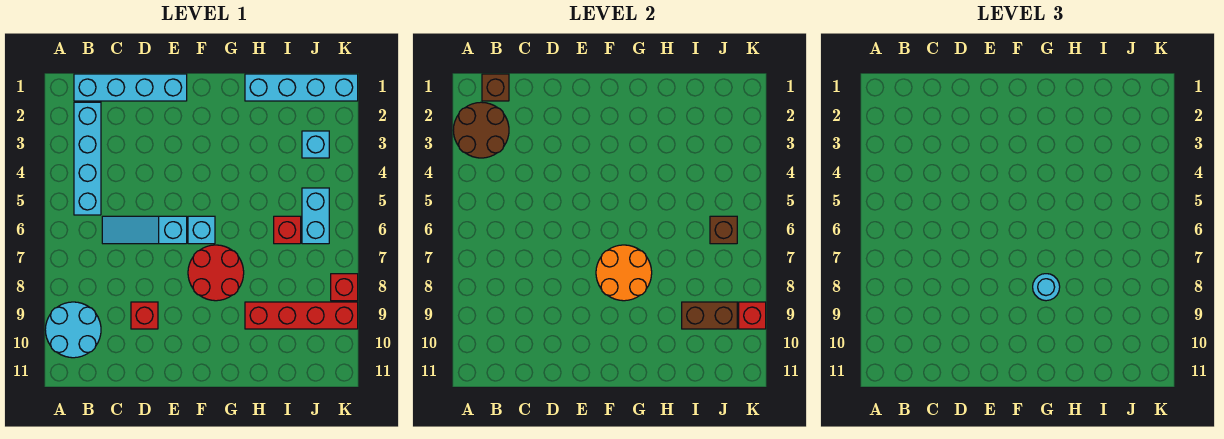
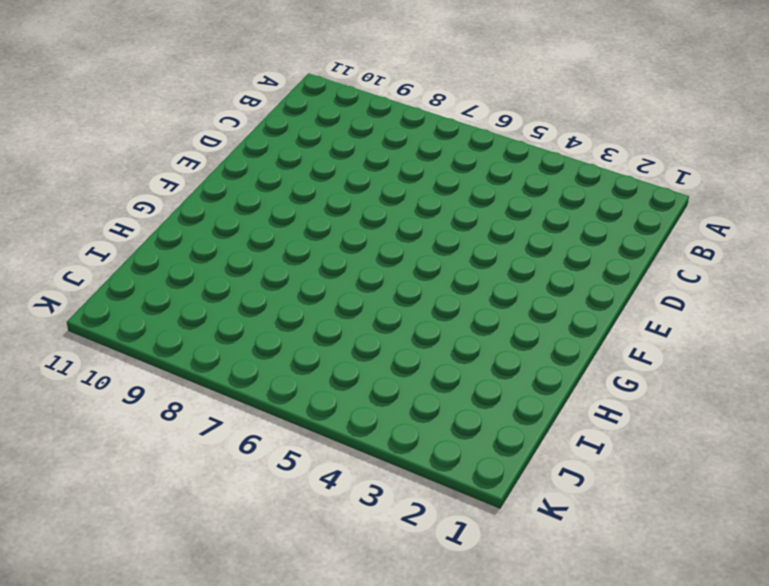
none -> cyan round brick A9:B10 level 1
none -> cyan brick B1:E1 level 1
none -> cyan brick B2:B5 level 1

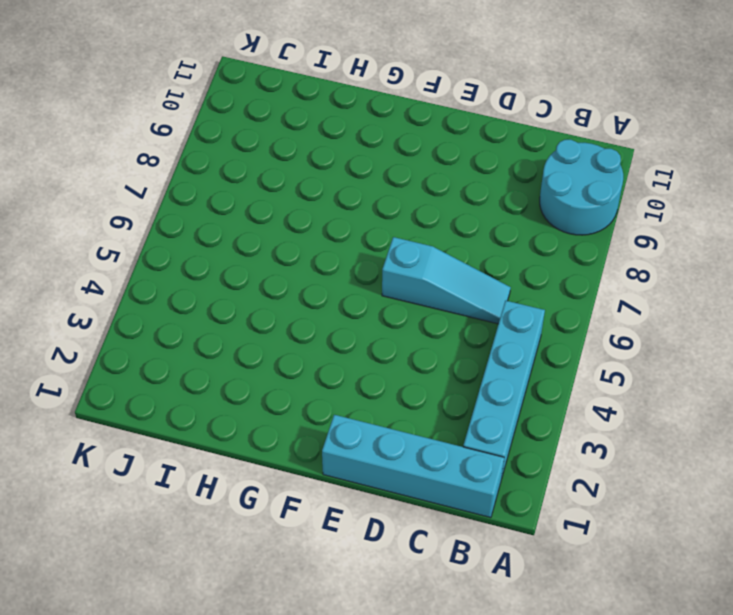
none -> red brick D9 level 1
none -> cyan brick F6 level 1
none -> red round brick F7:G8 level 1

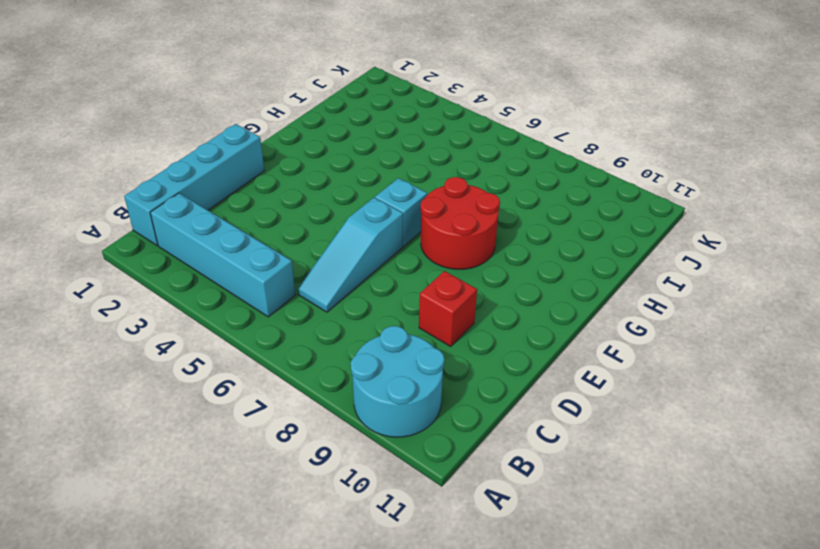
none -> cyan brick H1:K1 level 1
none -> red brick H9:K9 level 1
none -> red brick I6 level 1

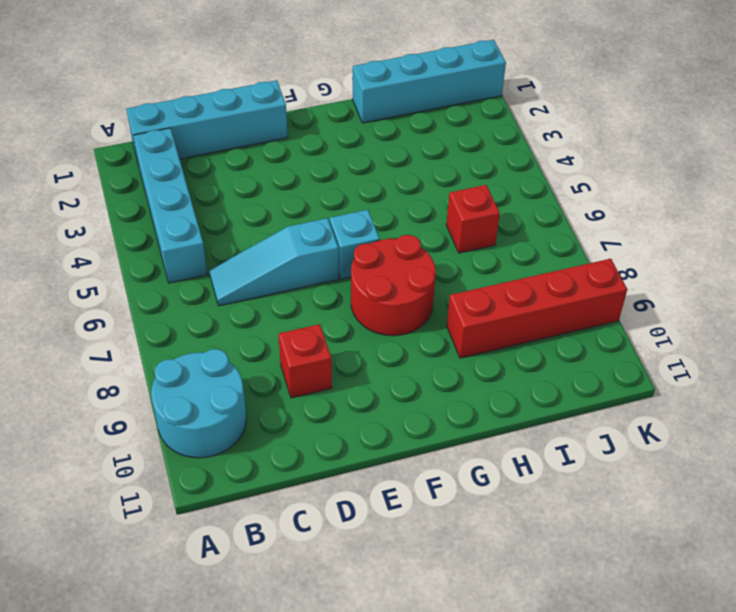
none -> cyan brick J3 level 1
none -> cyan brick J5:J6 level 1
none -> red brick K8 level 1

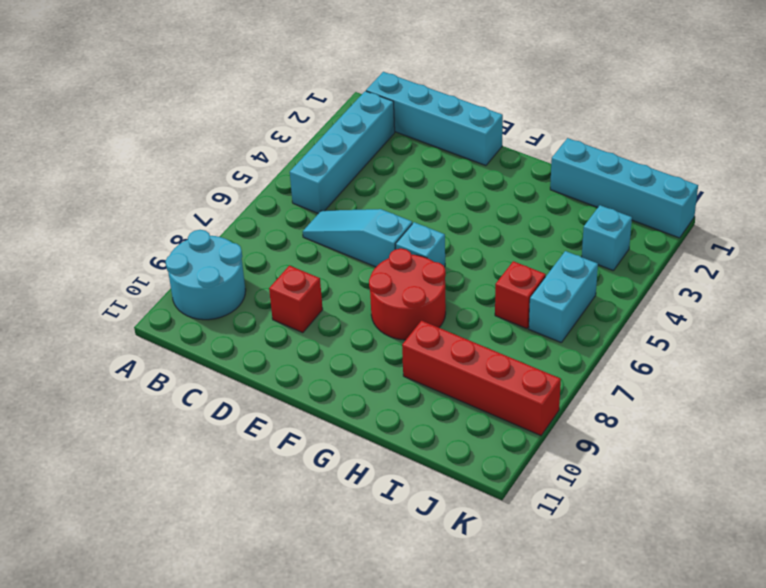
none -> red brick K8 level 1
none -> brown round brick A2:B3 level 2
none -> brown brick B1 level 2

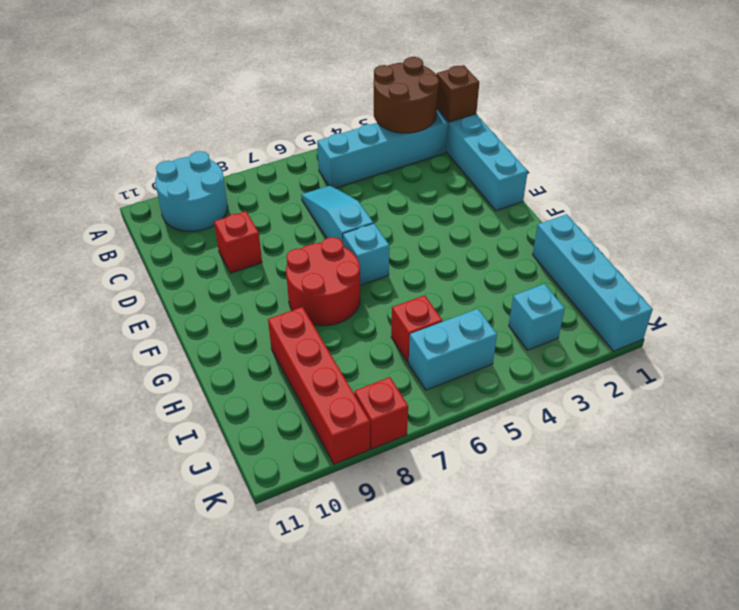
none -> orange round brick F7:G8 level 2
none -> brown brick I9:J9 level 2
none -> brown brick J6 level 2

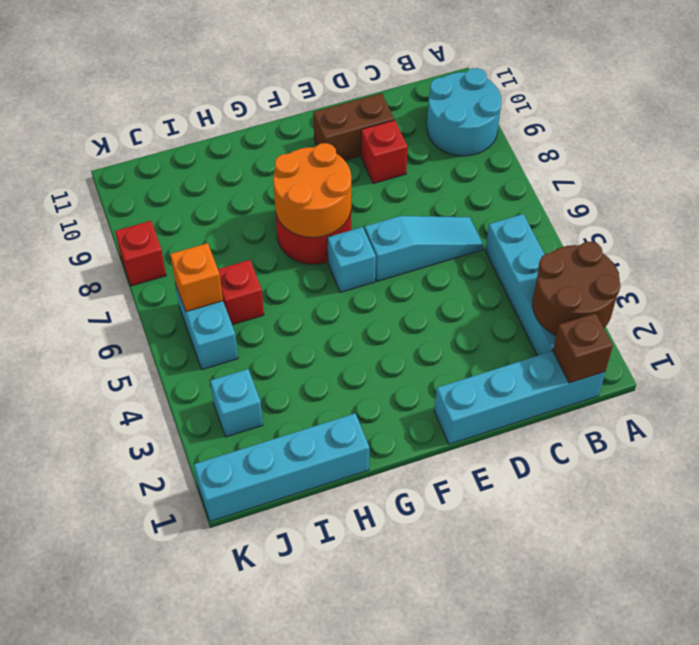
brown brick D10:E10 level 1 -> brown brick I9:J9 level 2
orange brick J6 level 2 -> brown brick J6 level 2
none -> red brick H9:K9 level 1
none -> red brick K9 level 2
none -> cyan round brick G8 level 3

